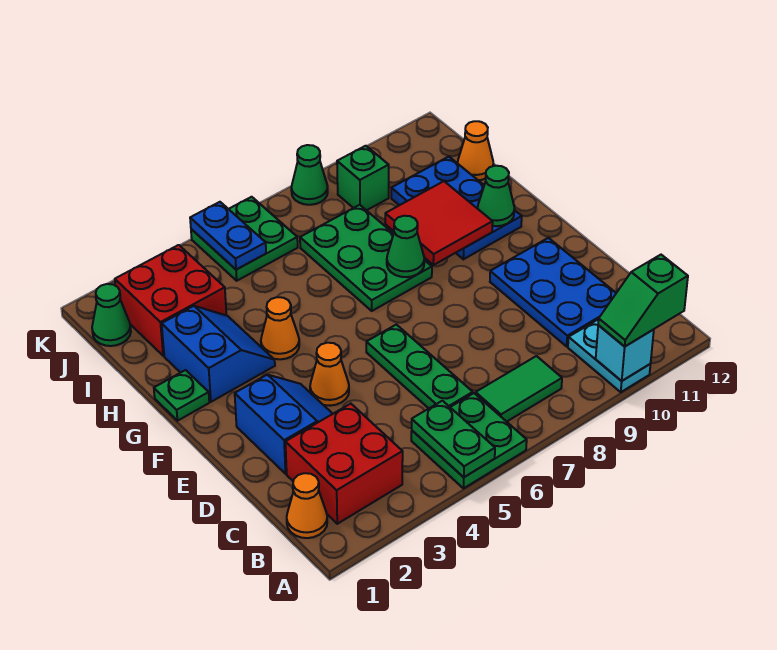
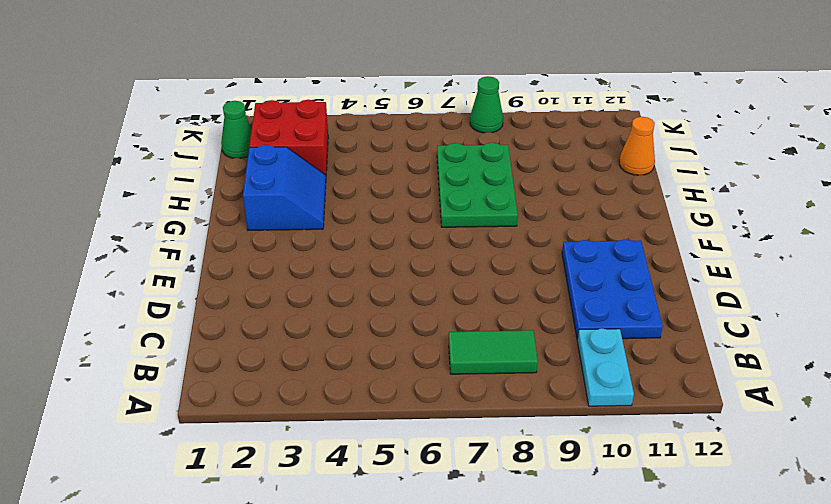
none -> green plate A5:B6 level 1
none -> orange cone B1 level 1
none -> red brick B2:C3 level 1

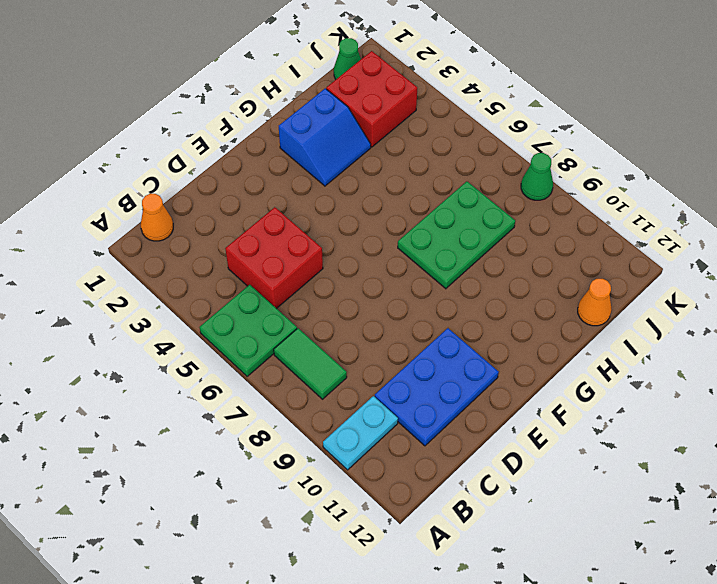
red brick C4:D5 level 1 -> red brick B2:C3 level 1
none -> green plate C6:E6 level 1
none -> blue slope D2:E3 level 1 top 2
none -> orange cone E4 level 1

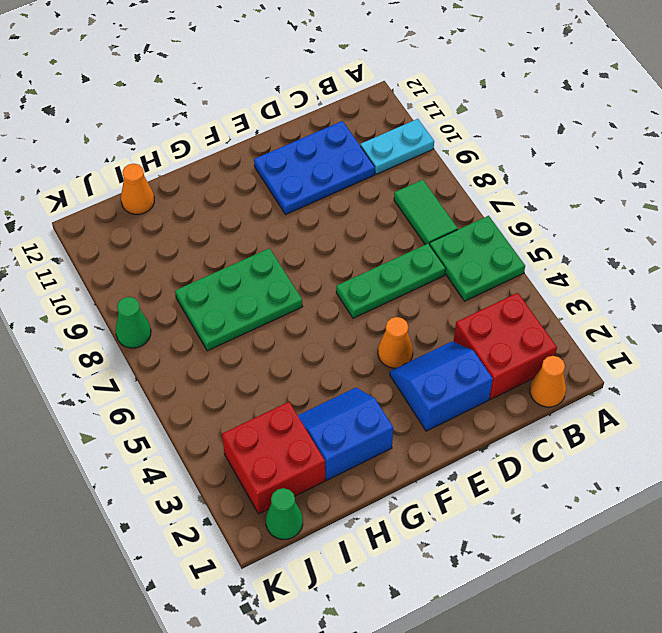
none -> green plate G1 level 1
none -> orange cone G4 level 1
none -> blue plate G10:I11 level 1

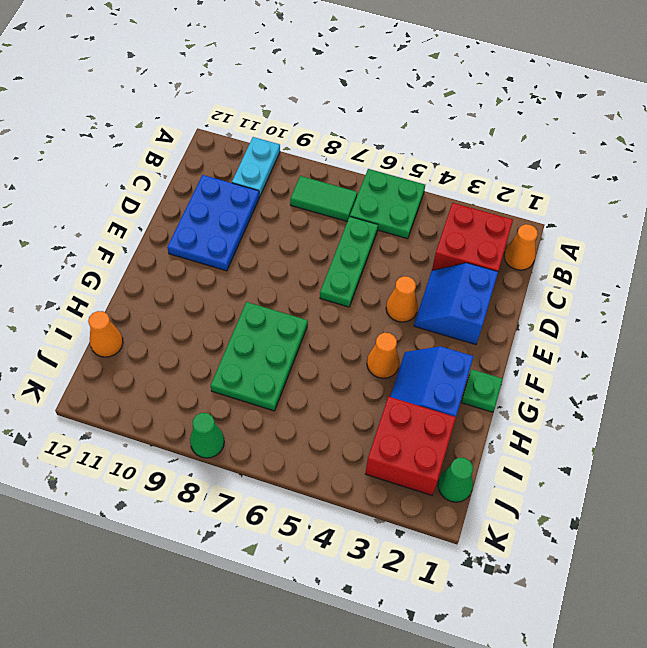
none -> blue plate G10:I11 level 1
none -> green plate J5:K6 level 1
none -> green brick J9 level 1

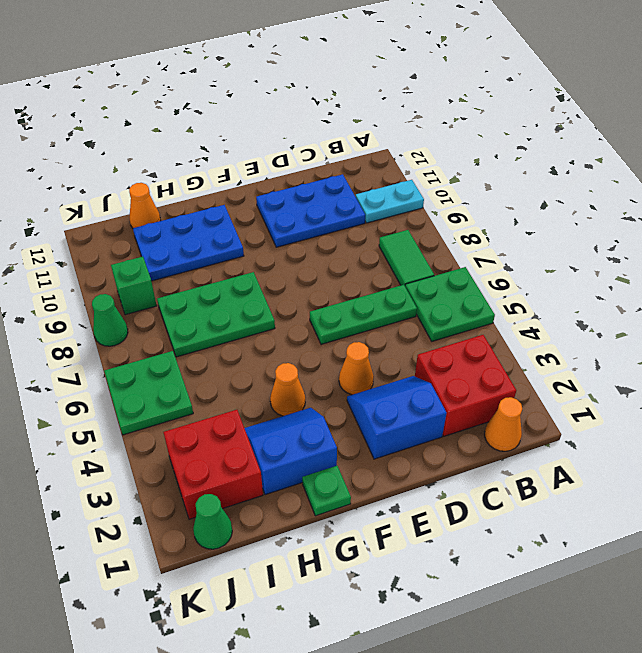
none -> green plate A5:B5 level 2
none -> cyan brick A10 level 2
none -> green cone G8 level 2

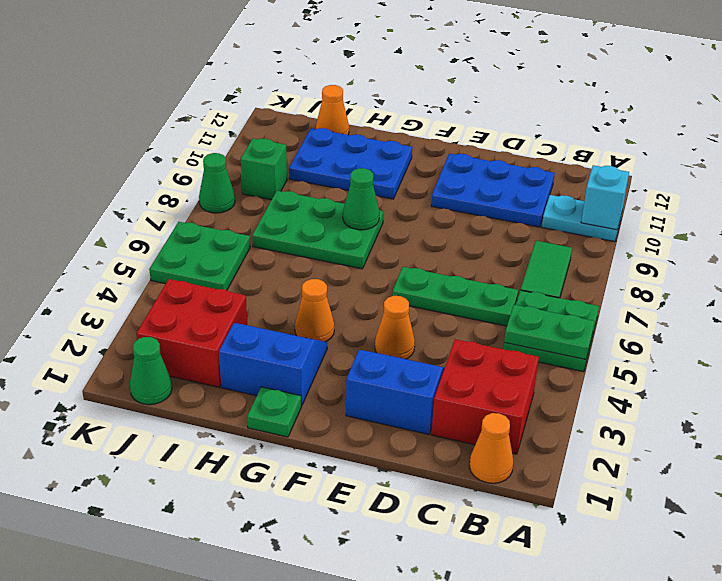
none -> red tile G9:H10 level 2
none -> green cone G11 level 2
none -> blue plate J5:K5 level 2

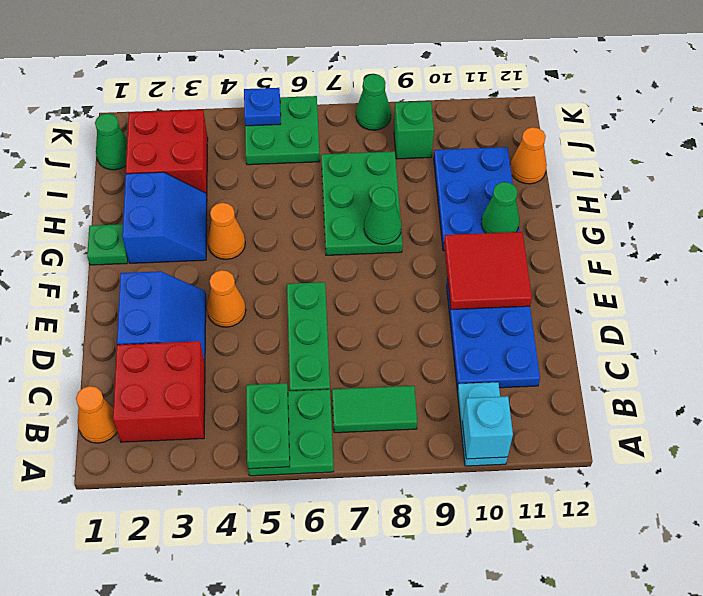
red tile E10:F11 level 2 -> red tile G9:H10 level 2
blue plate K5 level 2 -> blue plate J5:K5 level 2
none -> green slope A10:A11 level 3 top 11

